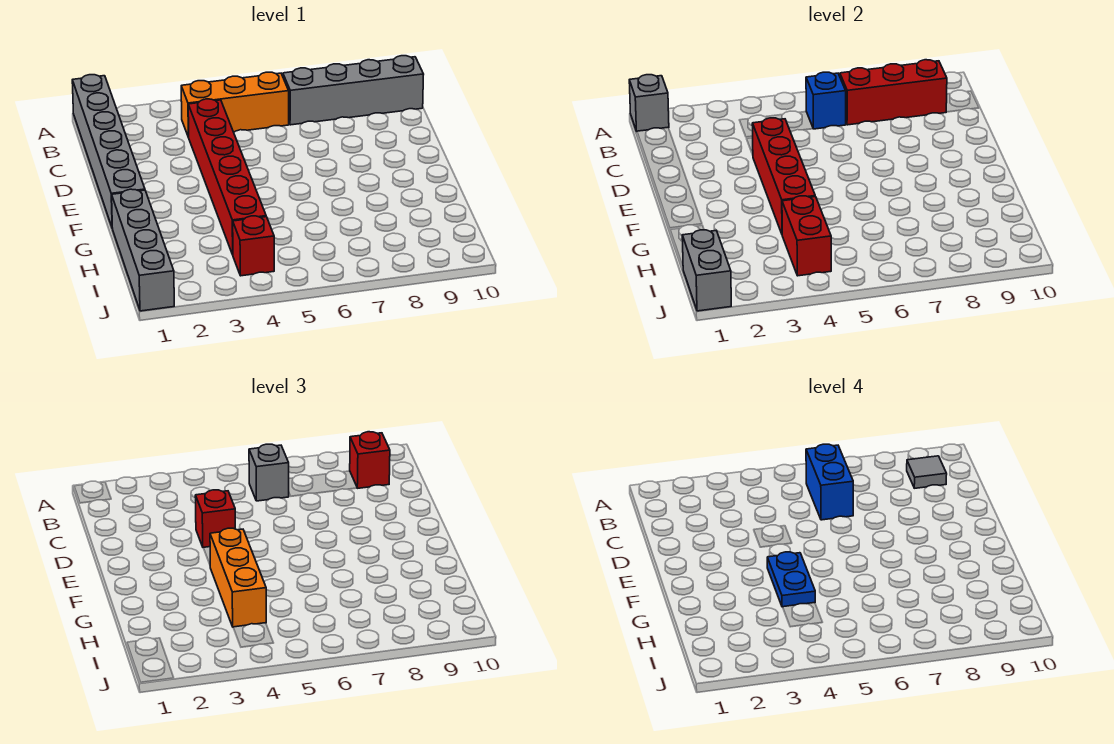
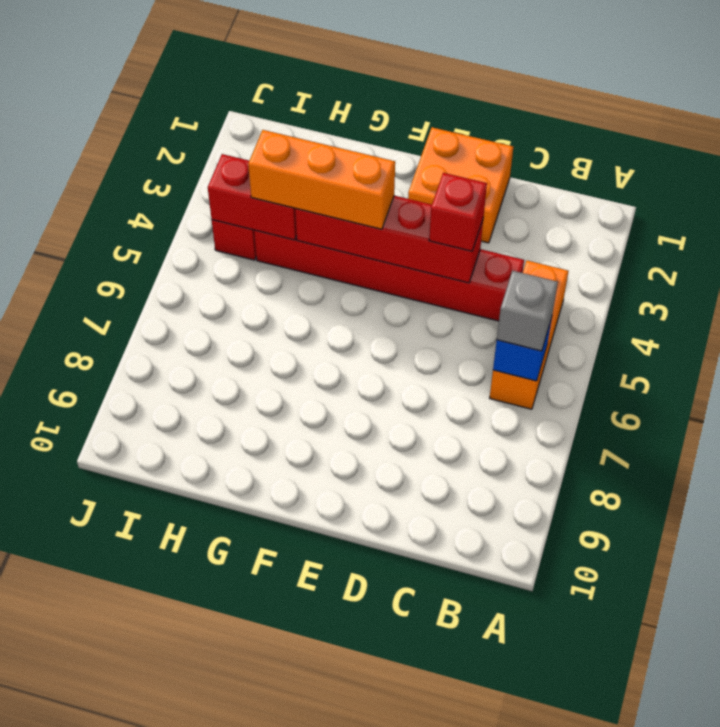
orange brick D1:E2 level 1 -> grey brick A1:F1 level 1
none -> grey brick B7:B10 level 1
none -> grey brick G1:J1 level 1
none -> grey brick A1 level 2

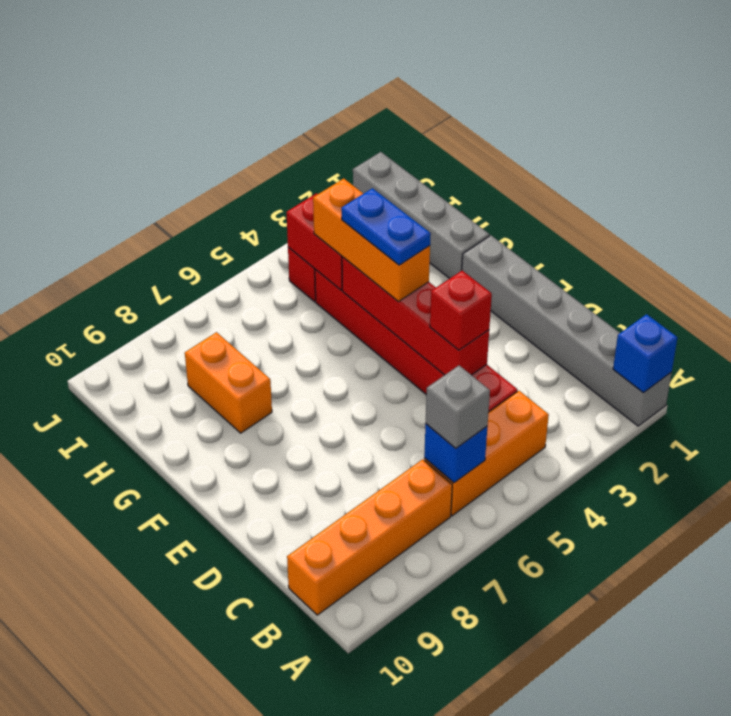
blue brick A1 level 2 -> grey brick A1 level 2
orange brick B7:B10 level 1 -> grey brick B7:B10 level 1
orange brick G8:H8 level 1 -> none
none -> red brick B7:B9 level 2
none -> grey brick I1:J1 level 2
none -> red brick B9 level 3

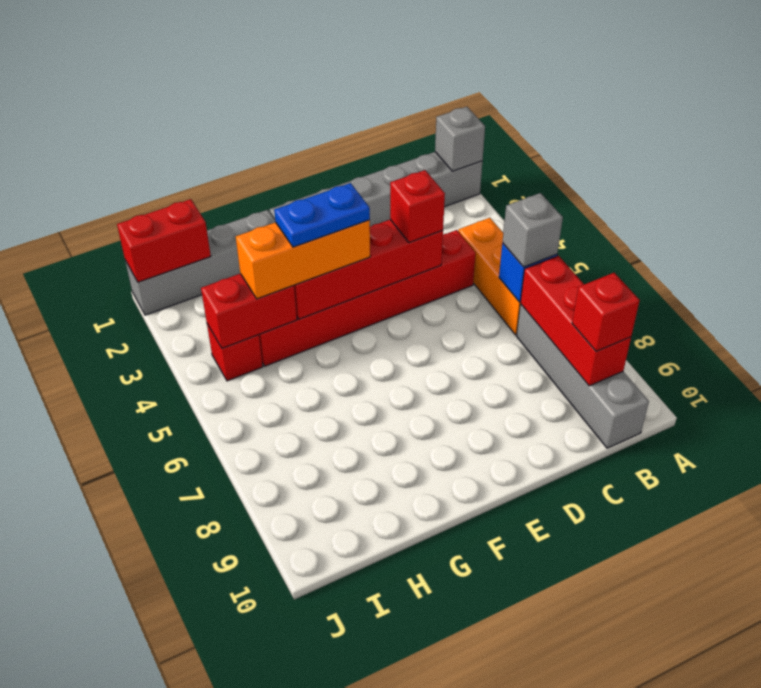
red brick I1:J1 level 2 -> grey brick I1:J1 level 2
none -> blue brick B6:C6 level 4
none -> grey tile B9 level 4

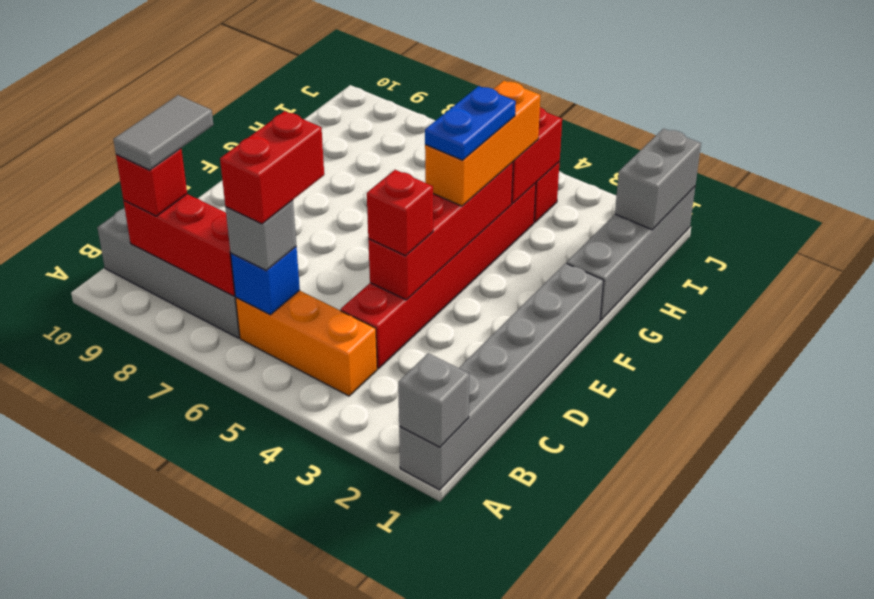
red brick B6:C6 level 4 -> blue brick B6:C6 level 4
grey tile B9:C9 level 4 -> grey tile B9 level 4

